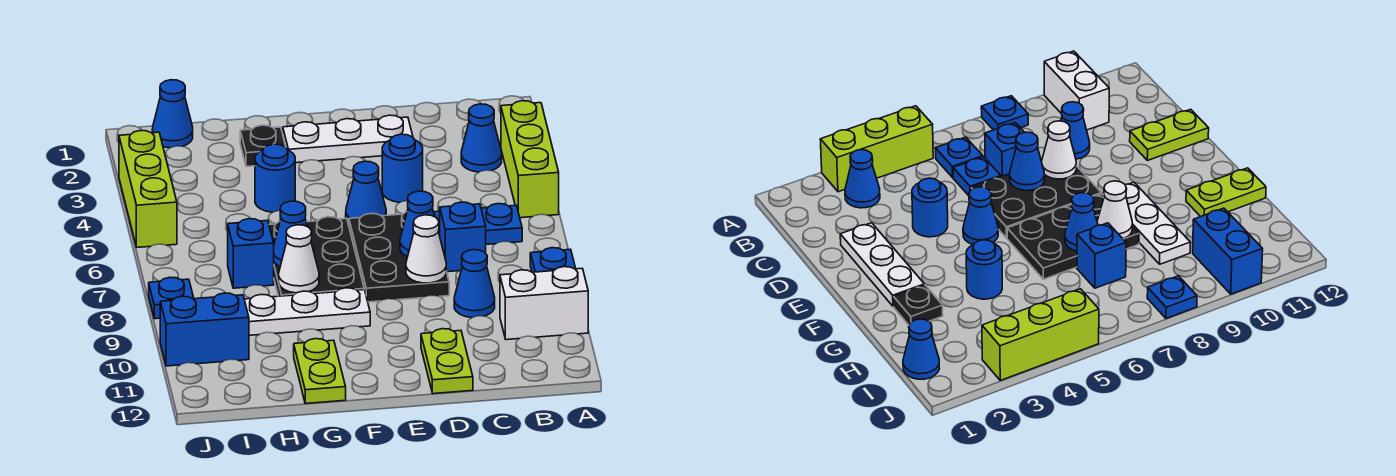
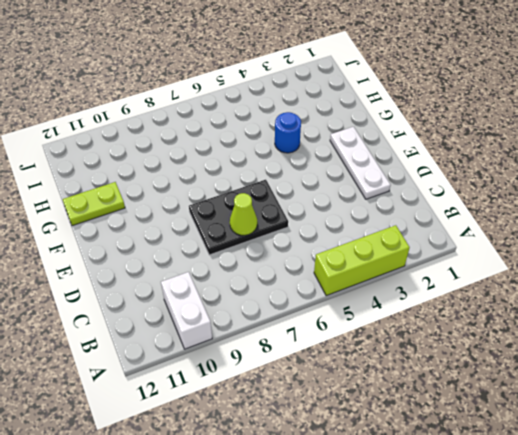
lime cone D7 level 2 -> blue cone D7 level 2
none -> blue plate A8 level 1
none -> blue cone B3 level 1
none -> blue plate B6 level 1

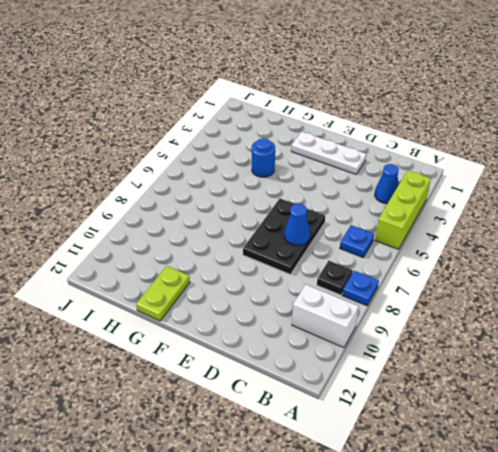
black plate B8 level 1 -> black plate G2 level 1
none -> blue plate C6 level 1
none -> blue brick C7 level 1
none -> blue cone C9 level 1

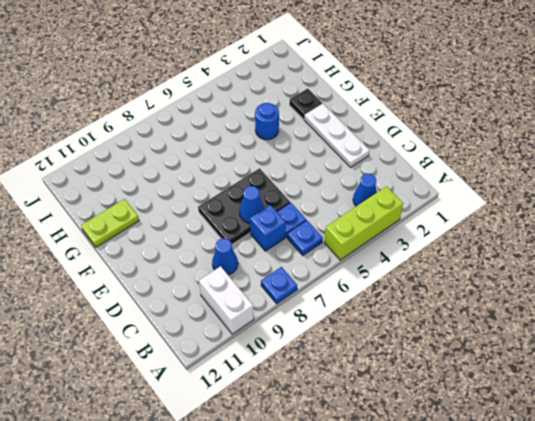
none -> blue round brick D4 level 1
none -> lime plate D11:D12 level 1
none -> blue cone E5 level 1

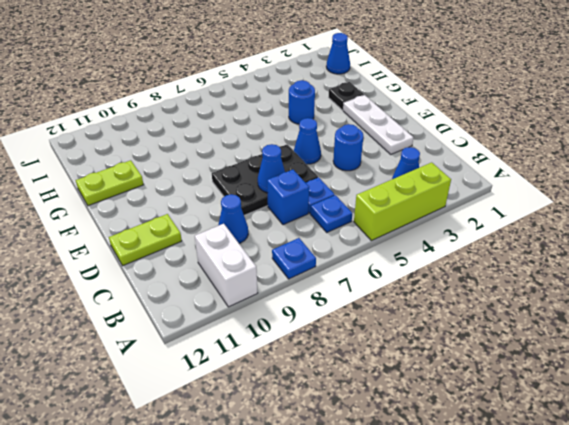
none -> black plate F6:G8 level 1
none -> white plate F9:H9 level 1
none -> blue brick H7 level 1

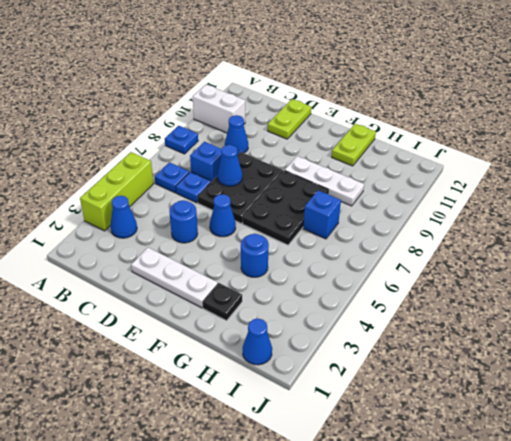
none -> blue brick I10:J10 level 1
none -> lime brick J3:J5 level 1
none -> blue plate J8 level 1

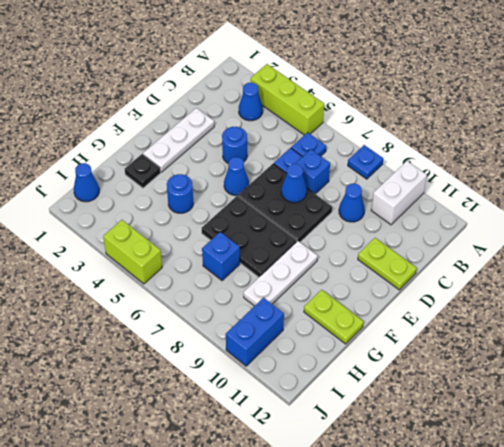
lime brick J4:J5 level 1 -> lime brick J3:J5 level 1
none -> blue plate J8 level 1
none -> white cone D8 level 2
none -> blue cone G7 level 2

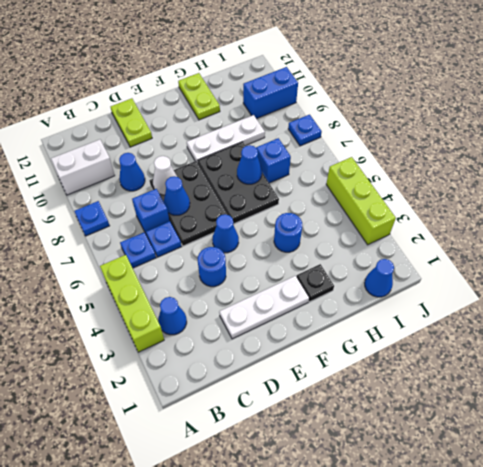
none -> white cone G8 level 2

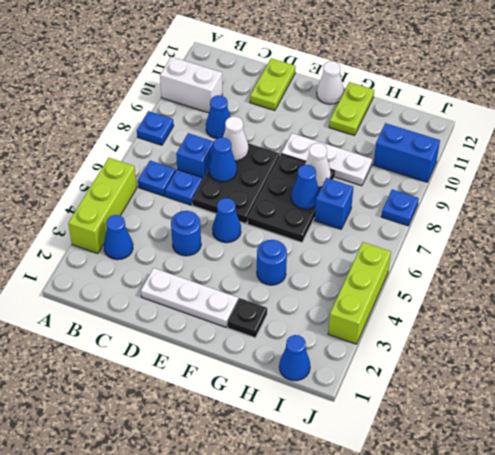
white cone F12 level 1 -> none

